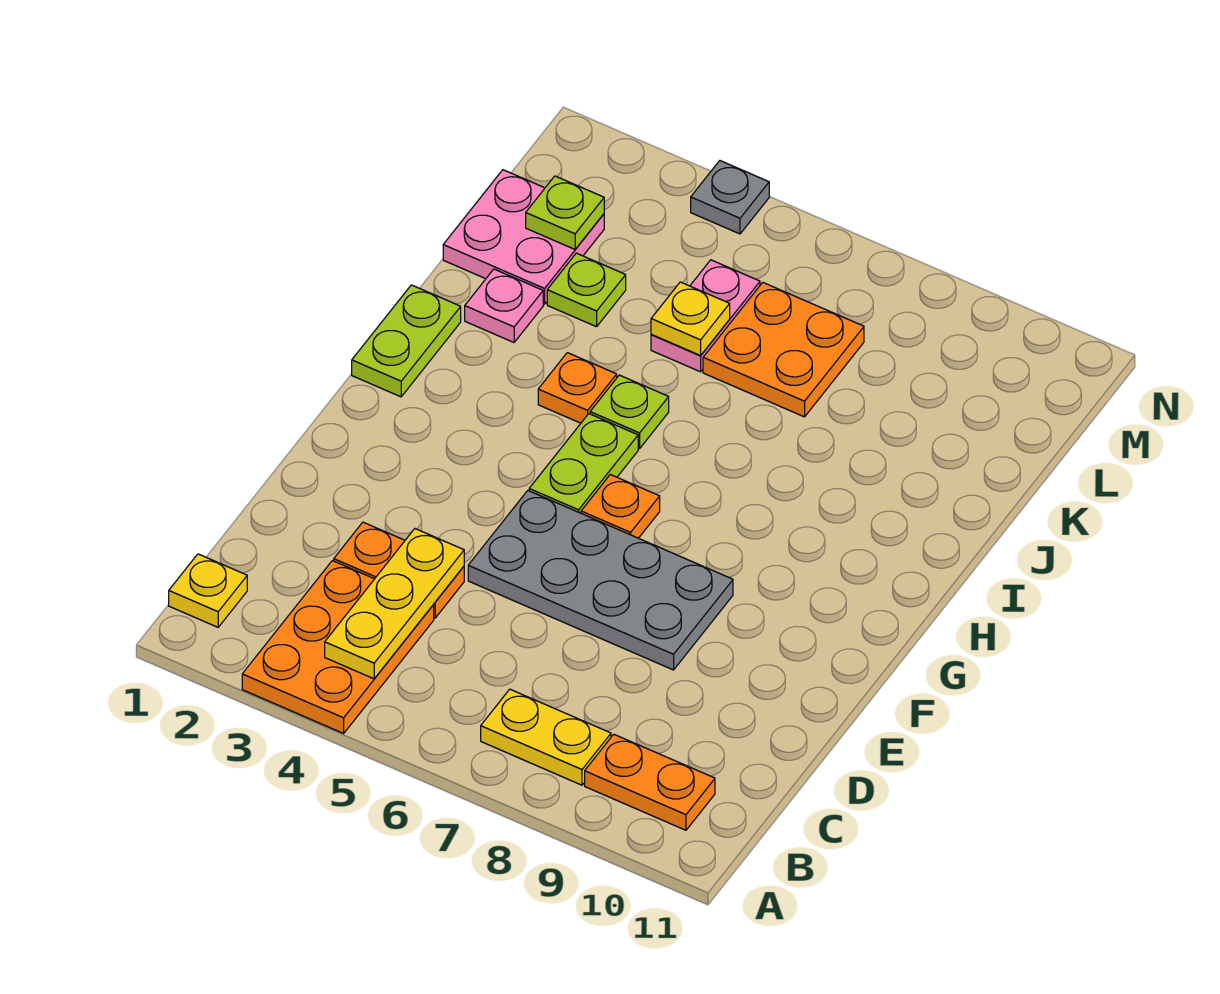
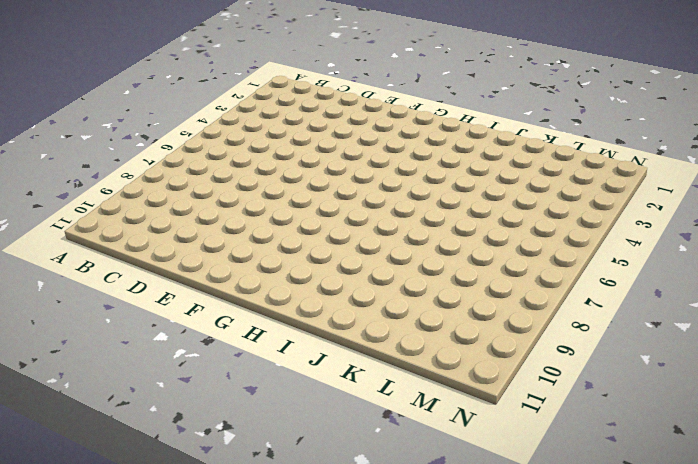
none -> orange plate A3:C4 level 1
none -> yellow plate B1 level 1
none -> yellow plate B7:B8 level 1

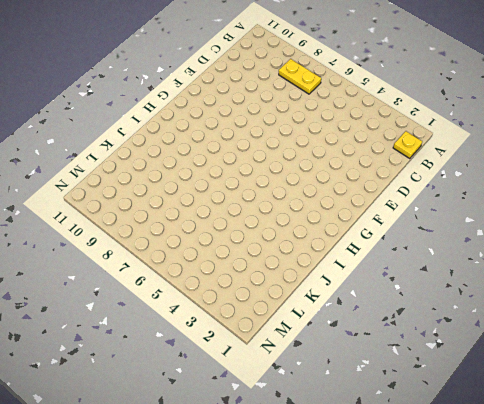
none -> orange plate A3:C4 level 1
none -> orange plate B9:B10 level 1
none -> orange plate D3:D4 level 1

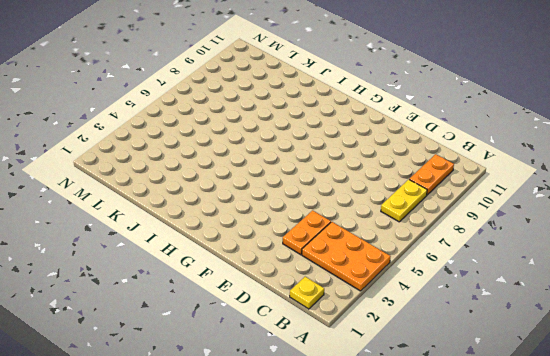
none -> grey plate E5:F8 level 1
none -> lime plate G5:H5 level 1
none -> orange plate G6 level 1

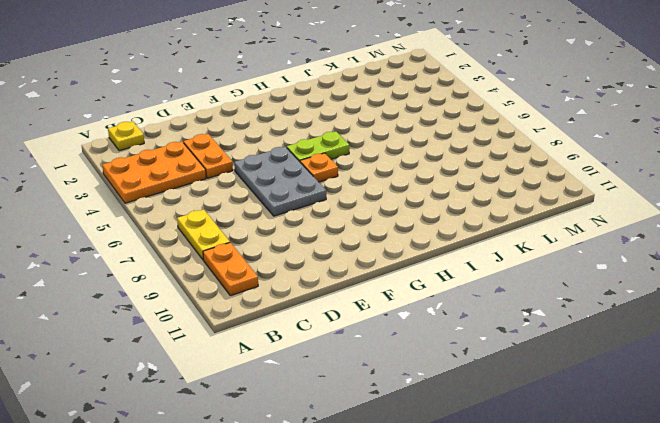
grey plate E5:F7 level 1 -> grey plate E5:F8 level 1
none -> lime plate H1:I1 level 1
none -> orange plate I4 level 1
none -> lime plate I5 level 1

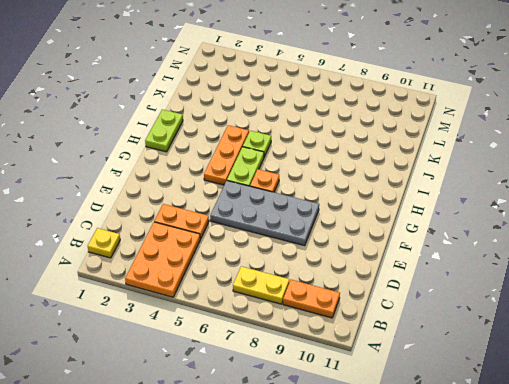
orange plate G4:I4 level 1 -> orange plate I4 level 1
none -> pink plate J2 level 1
none -> pink plate K1:L2 level 1
none -> lime plate K3 level 1

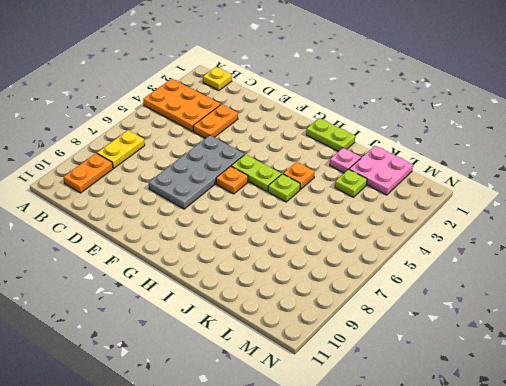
none -> pink plate K5:L5 level 1
none -> orange plate K6:L7 level 1
none -> grey plate N4 level 1

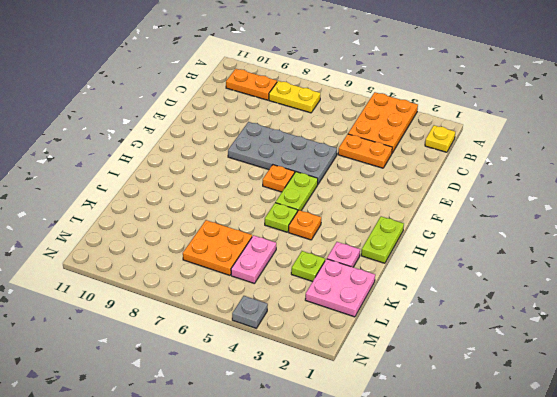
none -> yellow plate B4:D4 level 2
none -> yellow plate K5 level 2
none -> lime plate L2 level 2

